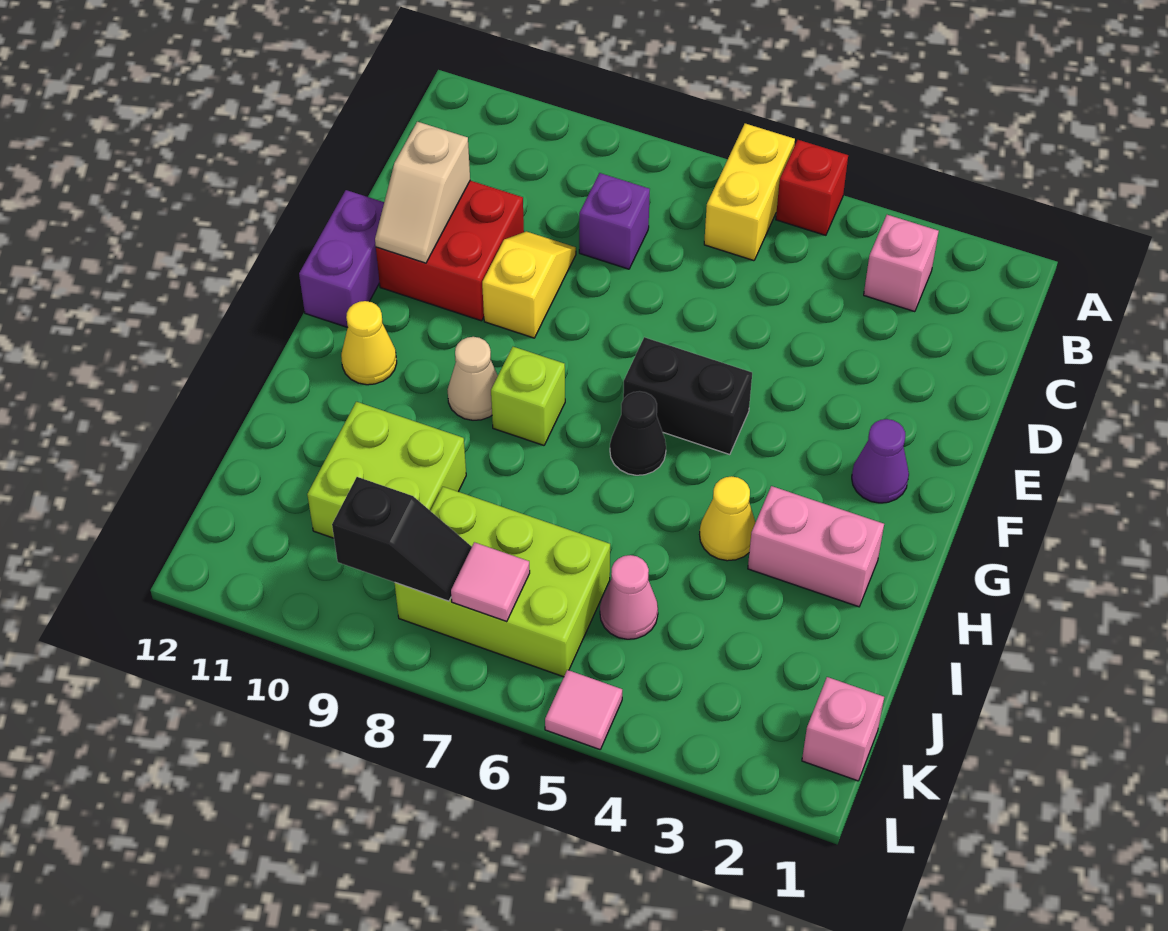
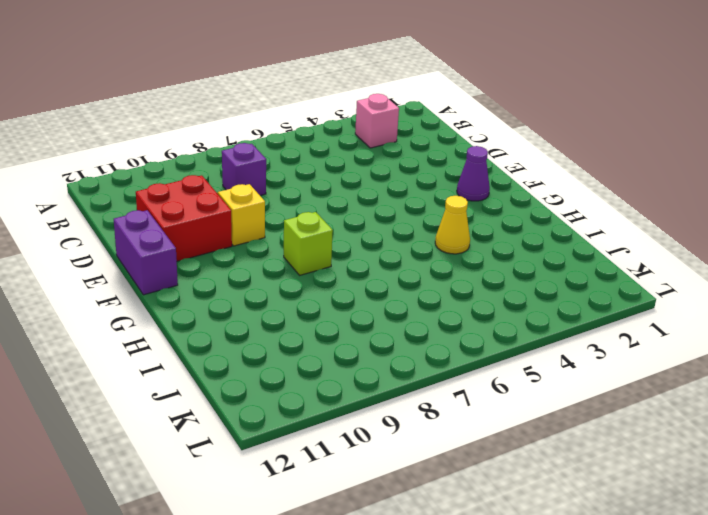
none -> red brick A5 level 1
none -> yellow brick A6:B6 level 1
none -> black brick F5:F6 level 1

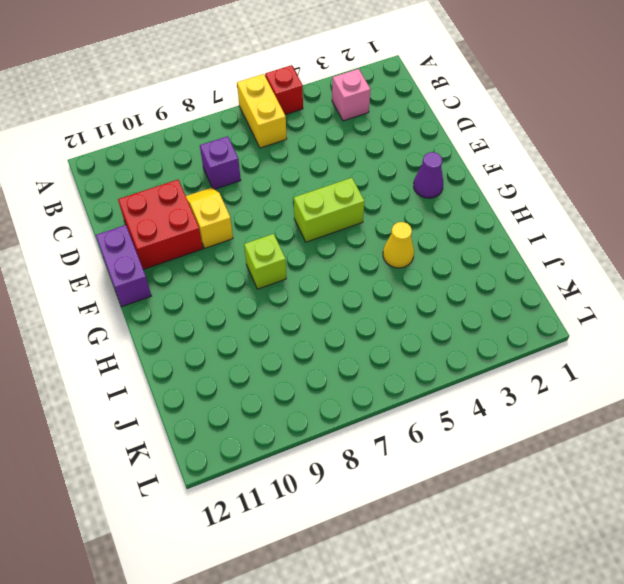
lime brick F5:F6 level 1 -> black brick F5:F6 level 1
none -> black cone G6 level 1
none -> tan cone G9 level 1
none -> yellow cone G11 level 1

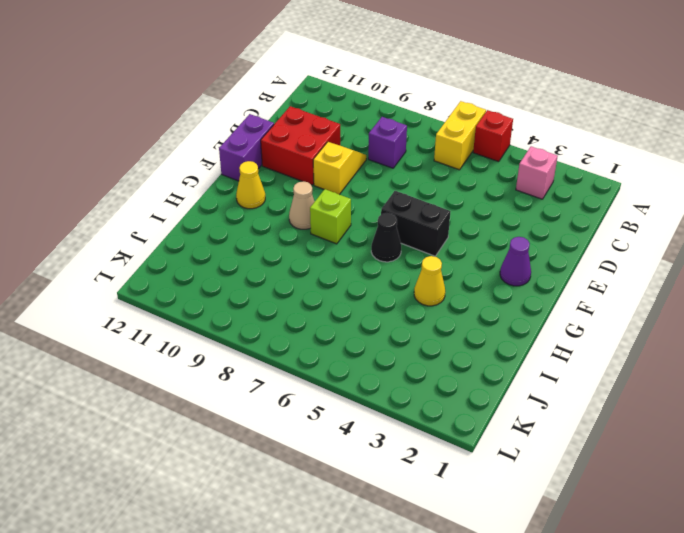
none -> pink brick H2:H3 level 1
none -> lime brick I9:J10 level 1
none -> pink cone J5 level 1

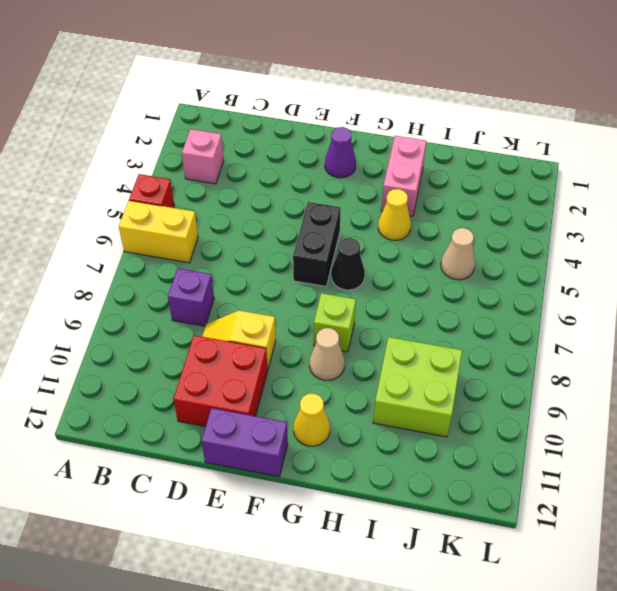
tan cone J5 level 1 -> pink cone J5 level 1
none -> lime brick J6:K8 level 1
none -> pink brick K1 level 1
none -> pink tile L5 level 1

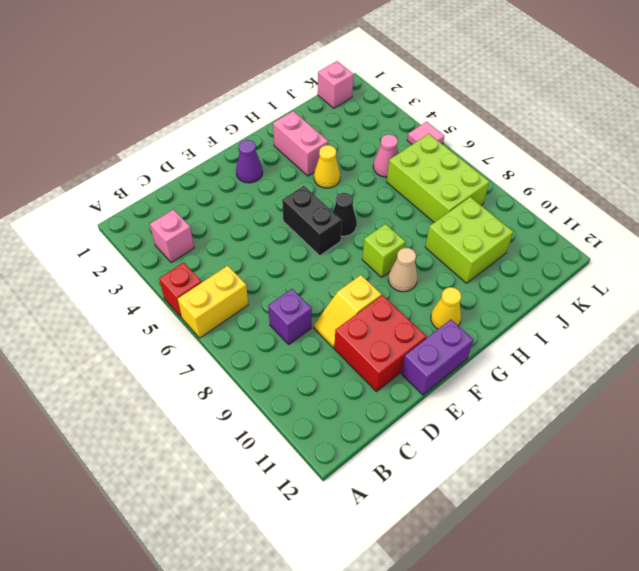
none -> tan slope D11:E11 level 2 top D
none -> pink tile K7 level 2
none -> black slope K8:K9 level 2 top 9

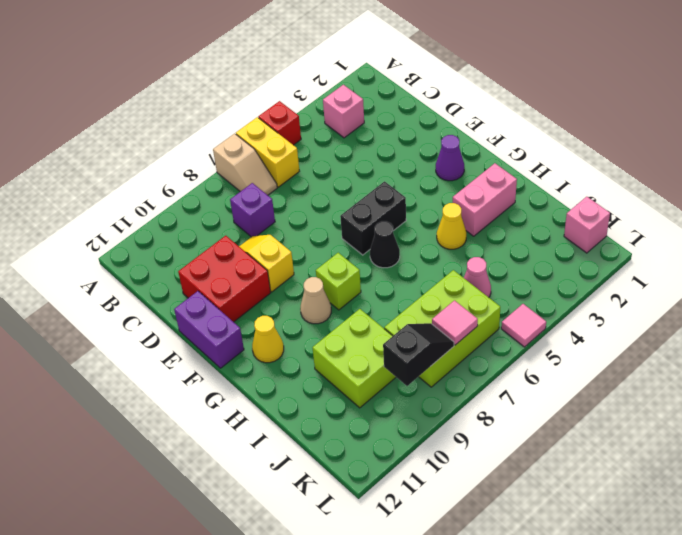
tan slope A7:B7 level 1 top A -> tan slope D11:E11 level 2 top D

